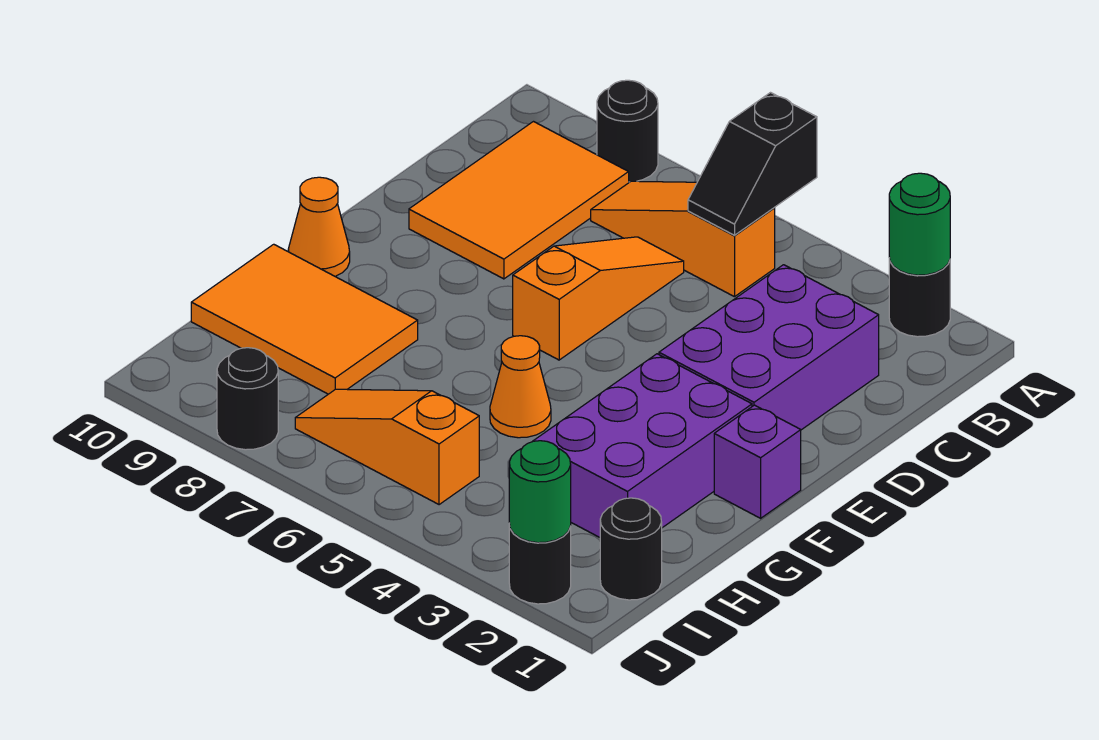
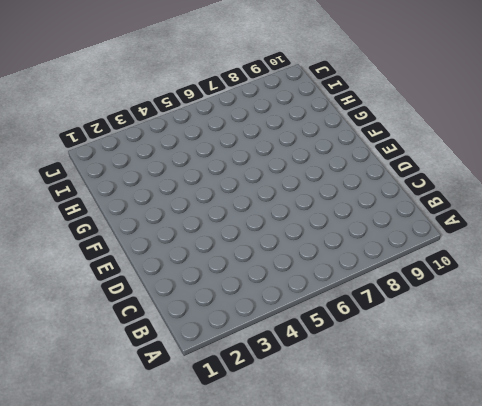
none -> black round brick A2 level 1
none -> black round brick A8 level 1
none -> orange slope B5:B7 level 1 top 5

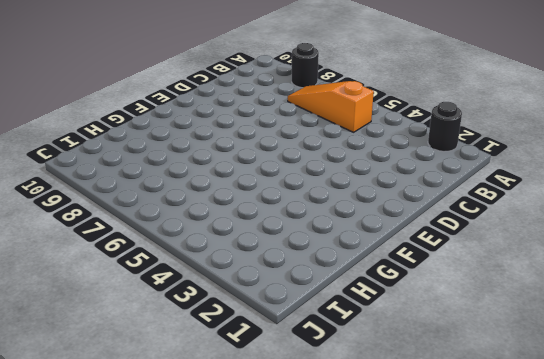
none -> orange tile B8:D9 level 1
none -> purple brick C2:E3 level 1
none -> orange slope C6:E6 level 1 top E

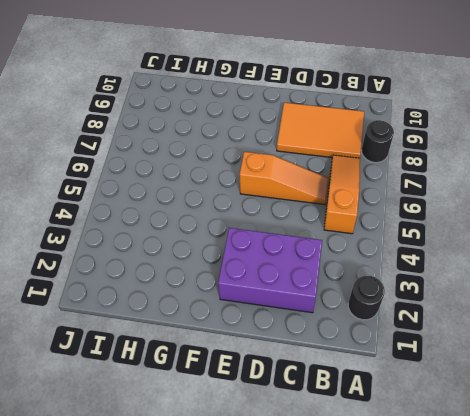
none -> purple brick F1 level 1
none -> purple brick F2:H3 level 1
none -> orange cone F10 level 1

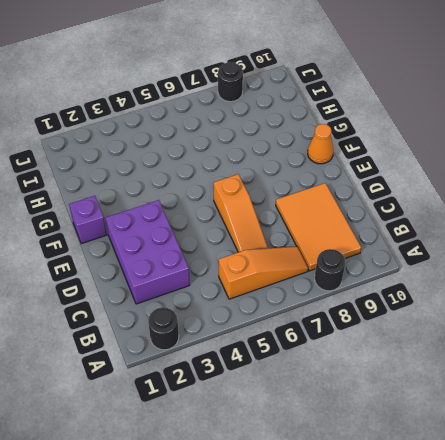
none -> purple brick F2:H3 level 1
none -> orange cone G5 level 1
none -> orange tile G8:H10 level 1

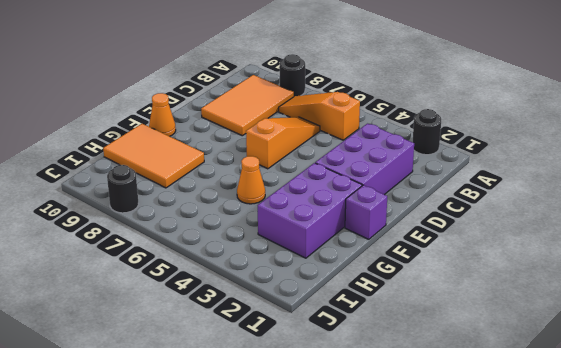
none -> black round brick I1 level 1
none -> orange slope I5:I7 level 1 top 5
none -> black round brick J2 level 1

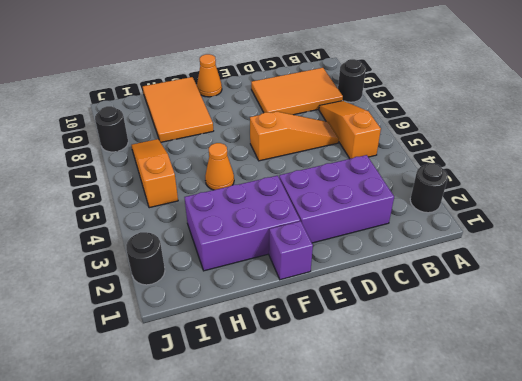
none -> black round brick I1 level 1
none -> green round brick A2 level 2
none -> black slope A5:B5 level 2 top A

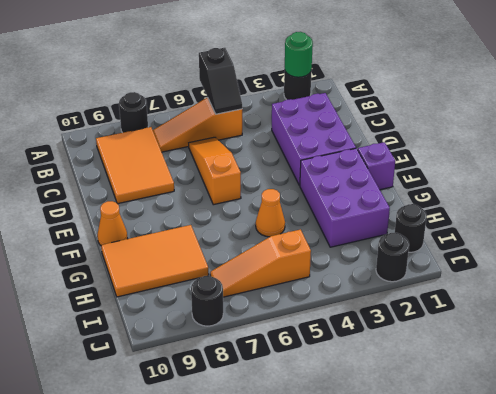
none -> green round brick J2 level 2

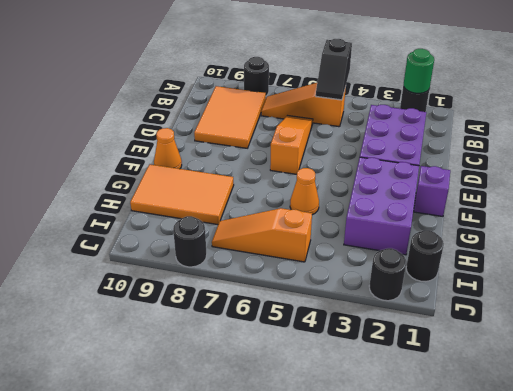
none -> green round brick J2 level 2

